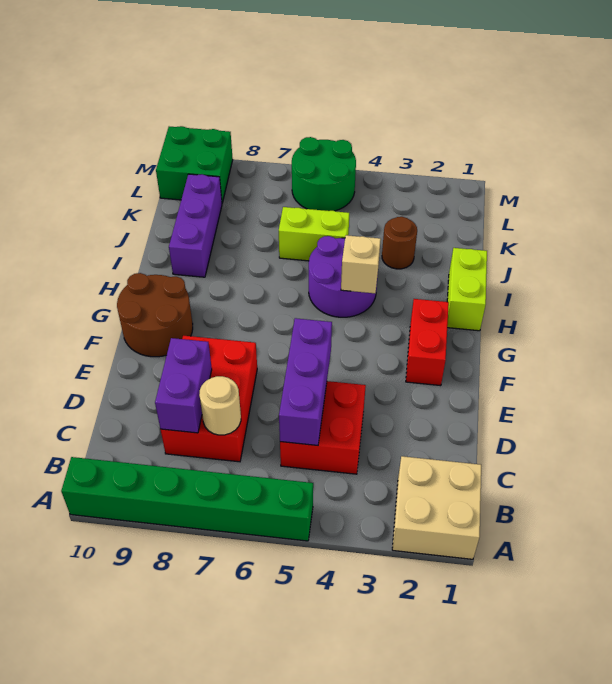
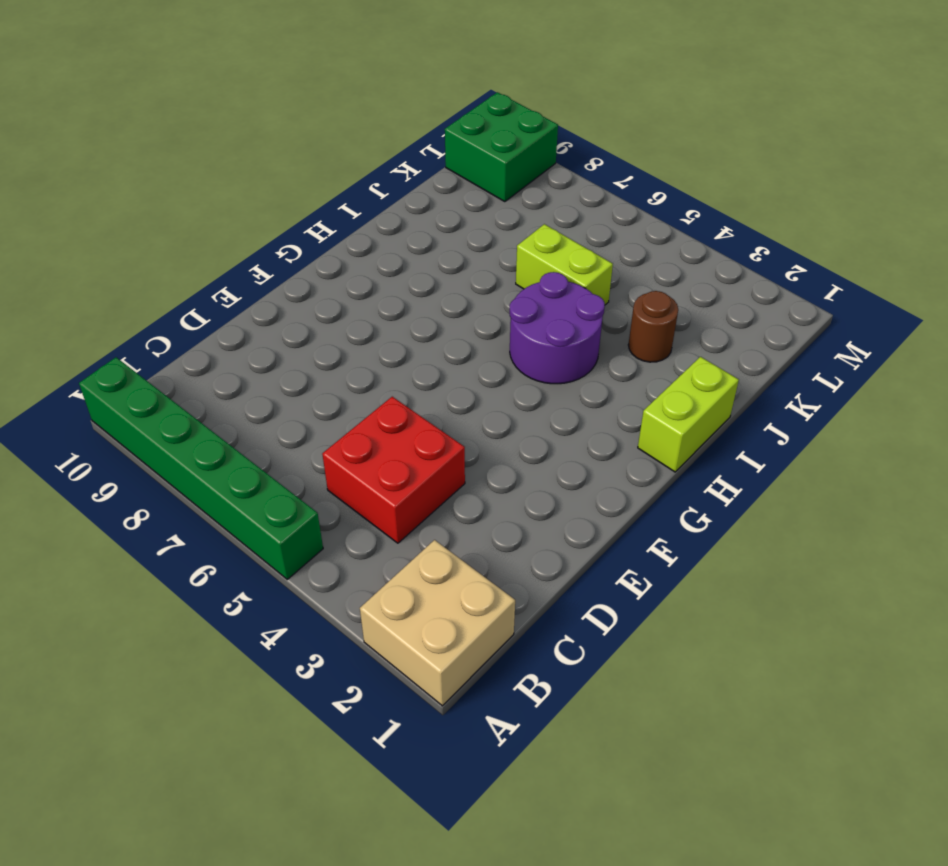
none -> red brick C7:E8 level 1
none -> red brick F2:G2 level 1
none -> brown round brick F9:G10 level 1

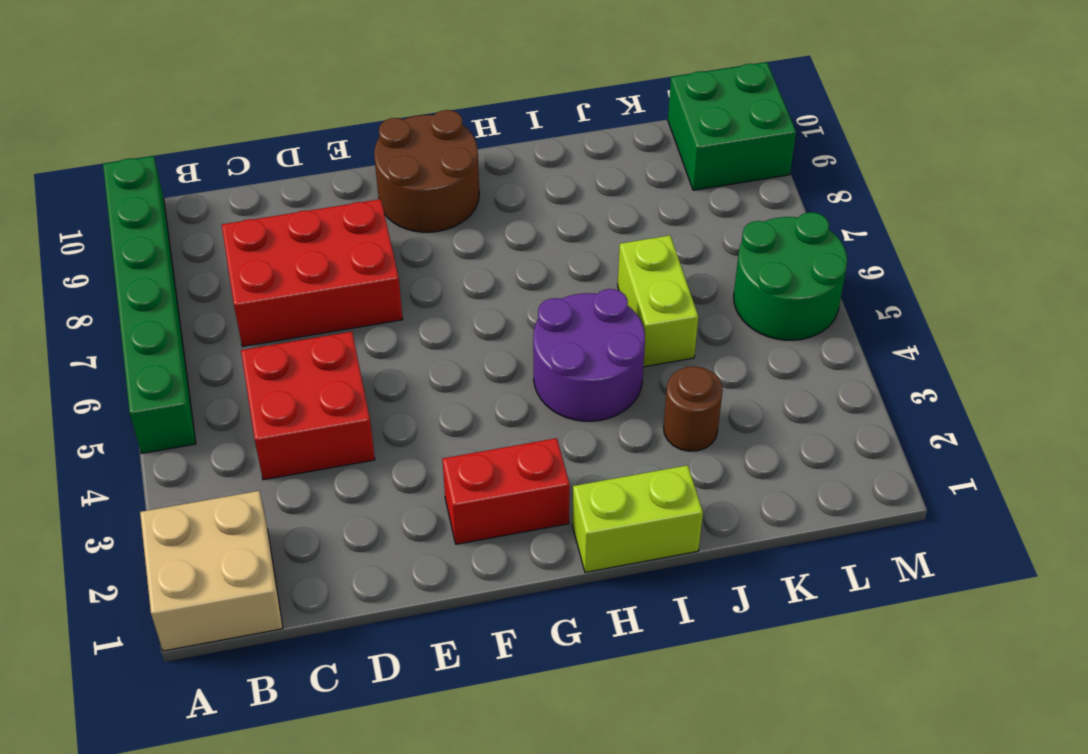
none -> purple brick I9:K9 level 1
none -> purple brick C5:E5 level 2
none -> tan round brick C7 level 2

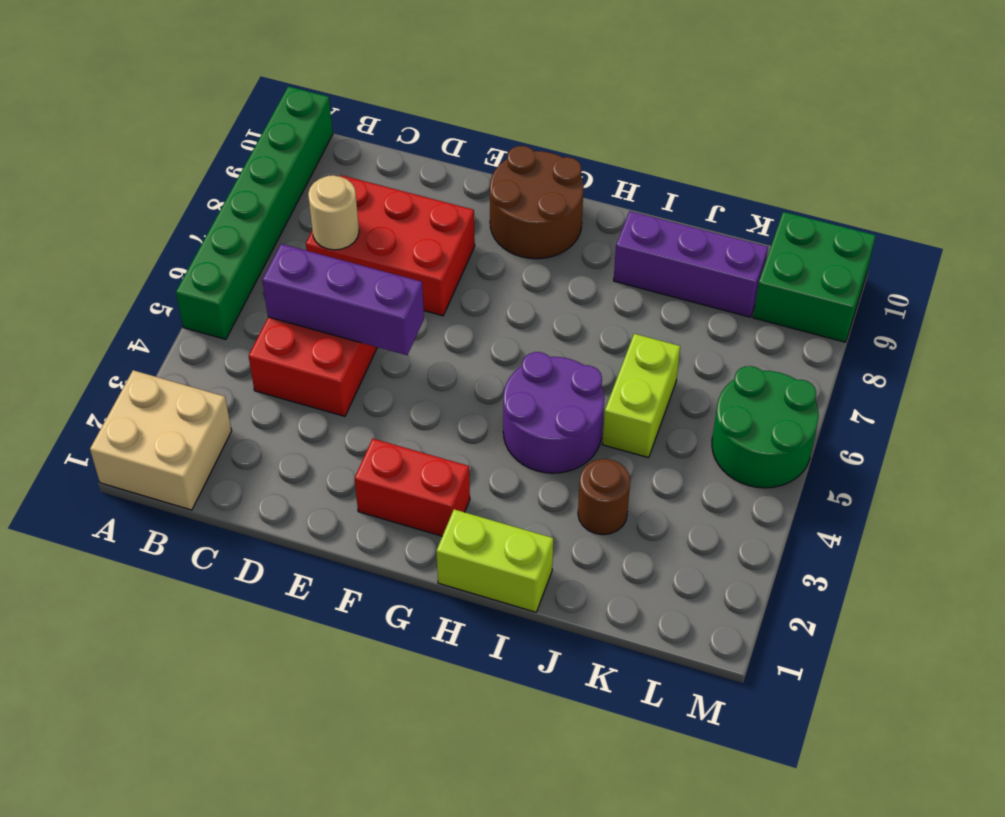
none -> purple brick C8:D8 level 2
none -> tan brick H4 level 2

